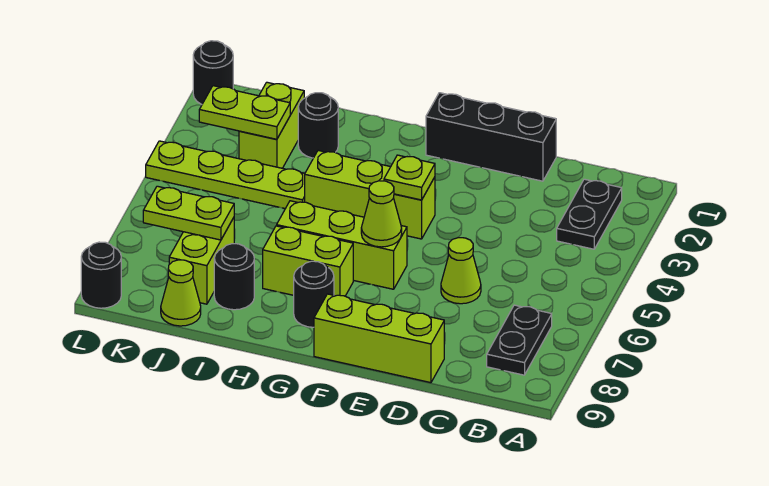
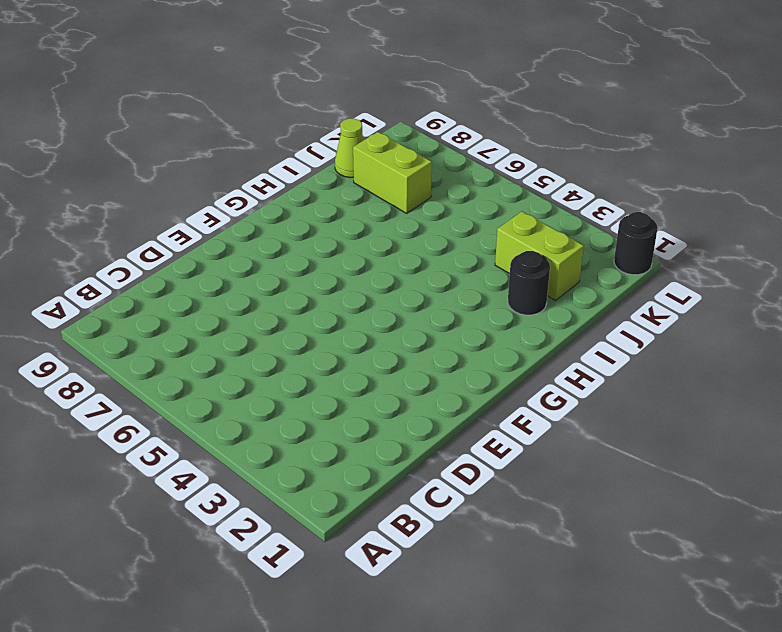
none -> black plate B2:B3 level 1
none -> black plate B7:B8 level 1
none -> black brick D1:F1 level 1

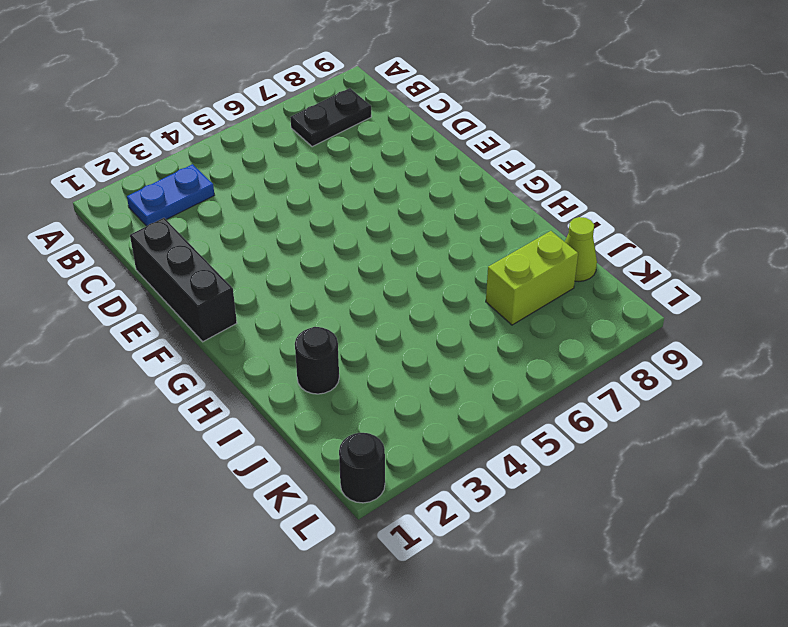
blue plate B2:B3 level 1 -> black plate B2:B3 level 1
none -> lime cone D6 level 1
none -> lime brick D9:F9 level 1
none -> lime brick F4:H4 level 1

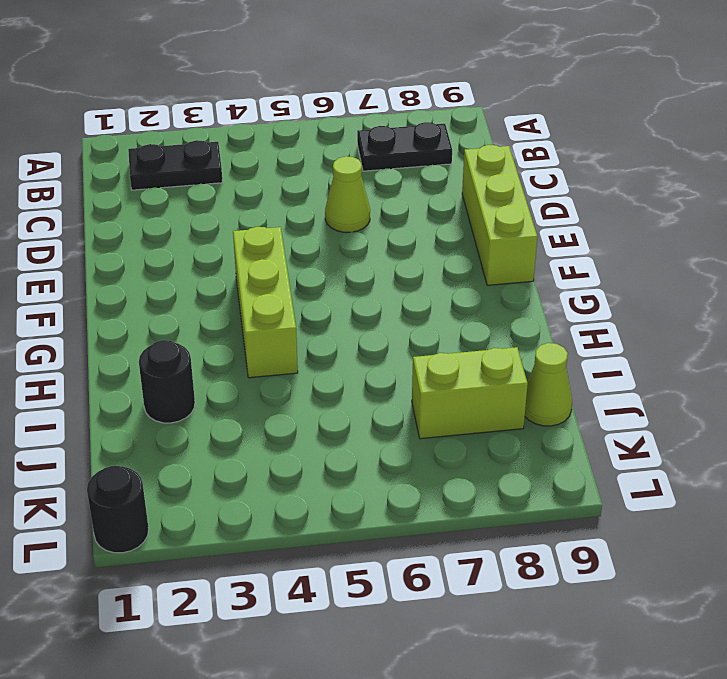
none -> black brick D1:F1 level 1
none -> lime brick F6:H6 level 1
none -> lime brick G7:H7 level 1

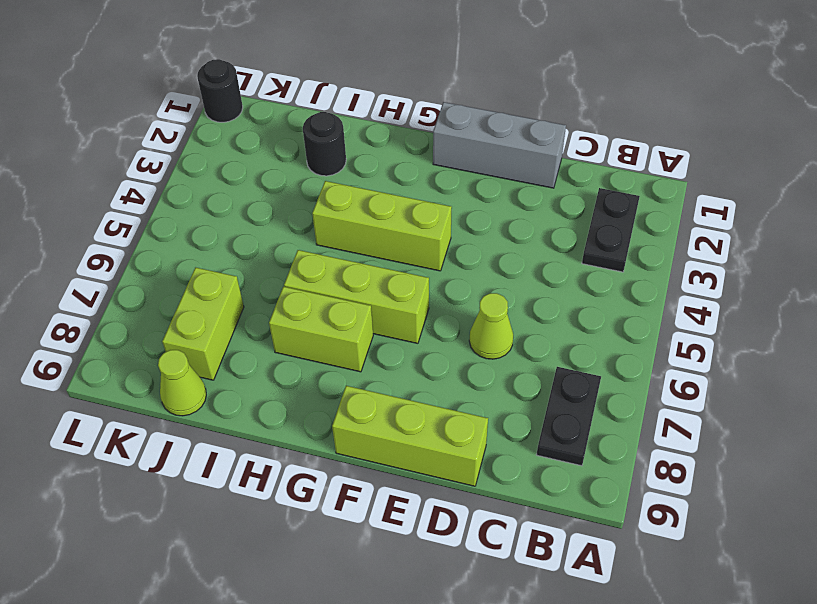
grey brick D1:F1 level 1 -> black brick D1:F1 level 1
none -> black round brick G8 level 1
none -> lime plate I4:L4 level 1
none -> black round brick I8 level 1

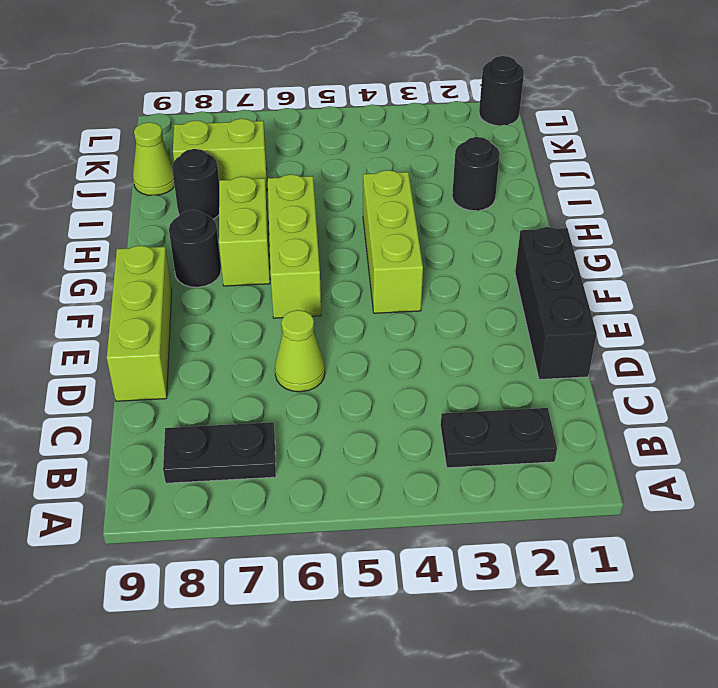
none -> lime plate I4:L4 level 1
none -> lime brick J2:J3 level 1
none -> black round brick L9 level 1

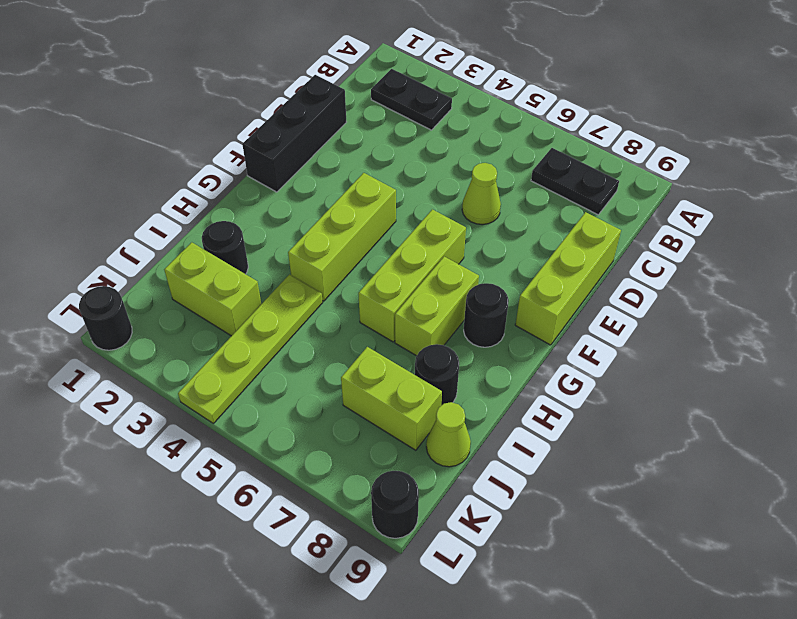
none -> lime plate F4 level 2
none -> lime cone F6 level 2
none -> lime plate J3:K3 level 2

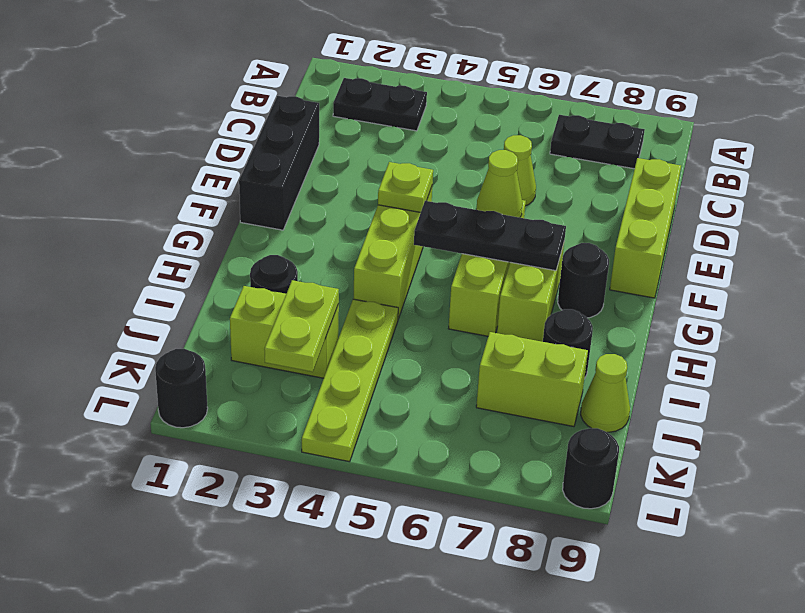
black plate G5:G7 level 2 -> none
none -> lime plate J7:K7 level 2

